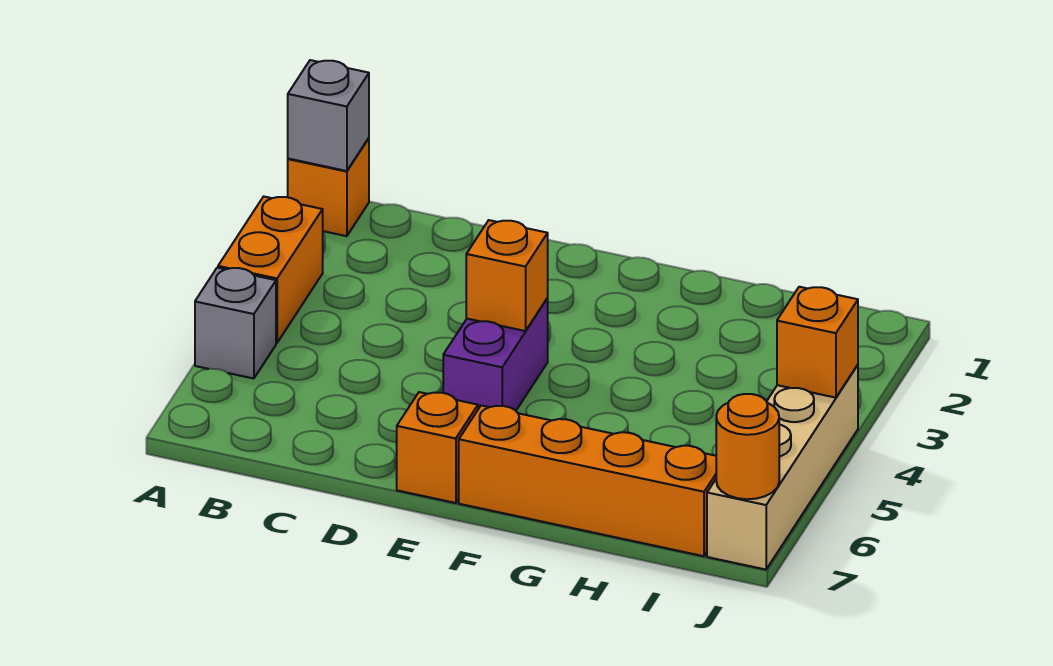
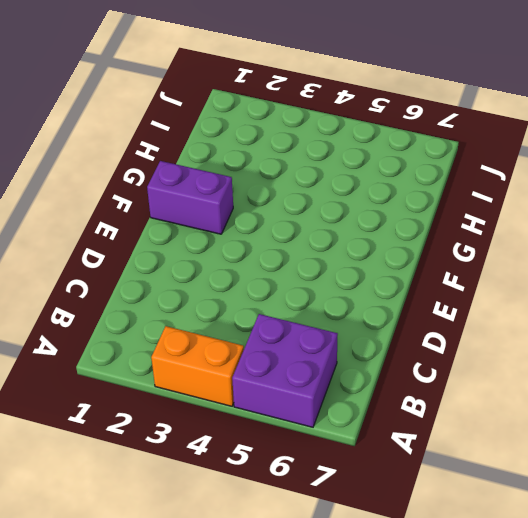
purple brick A5:B6 level 1 -> grey brick A5 level 1
purple brick F1:F2 level 1 -> purple brick E4:E5 level 1
none -> orange brick A1 level 1
none -> orange brick E7 level 1

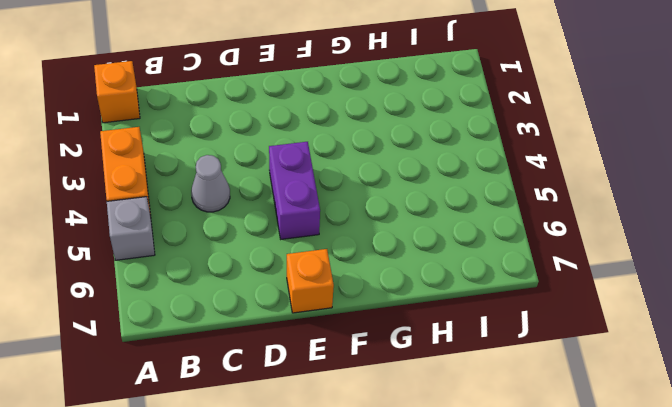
grey cone C4 level 1 -> none
none -> orange brick F7:I7 level 1
none -> tan brick J4:J7 level 1

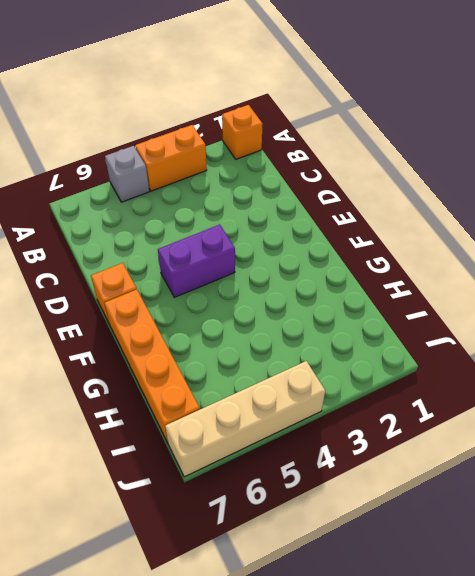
none -> grey brick A1 level 2
none -> orange brick E4 level 2

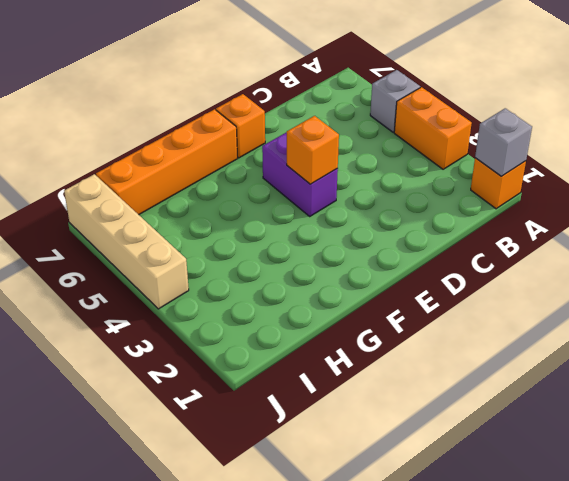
none -> orange brick J4 level 2
none -> orange round brick J7 level 2

